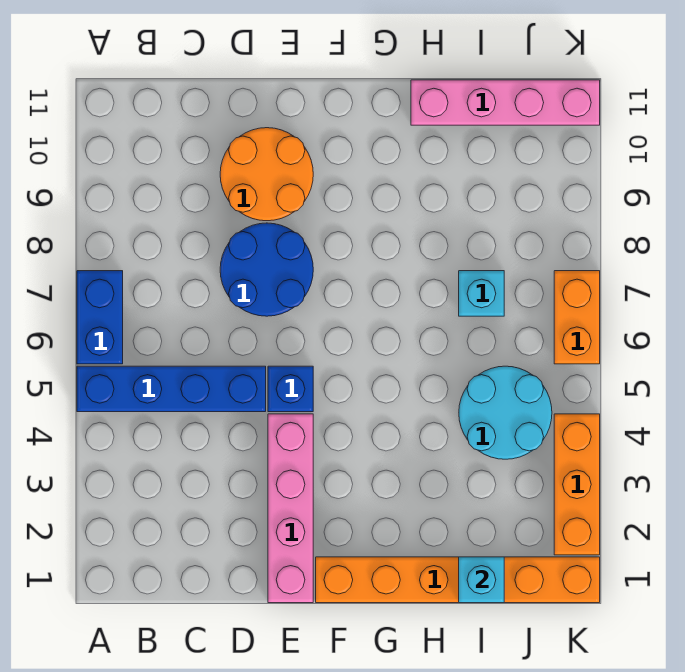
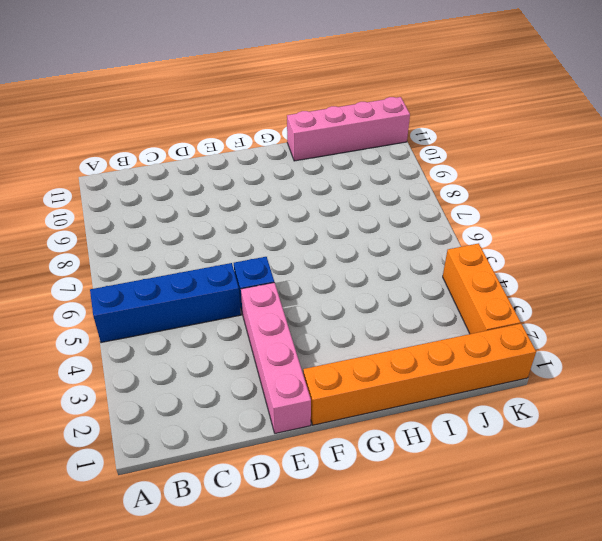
none -> blue brick A6:A7 level 1
none -> blue round brick D7:E8 level 1
none -> orange round brick D9:E10 level 1

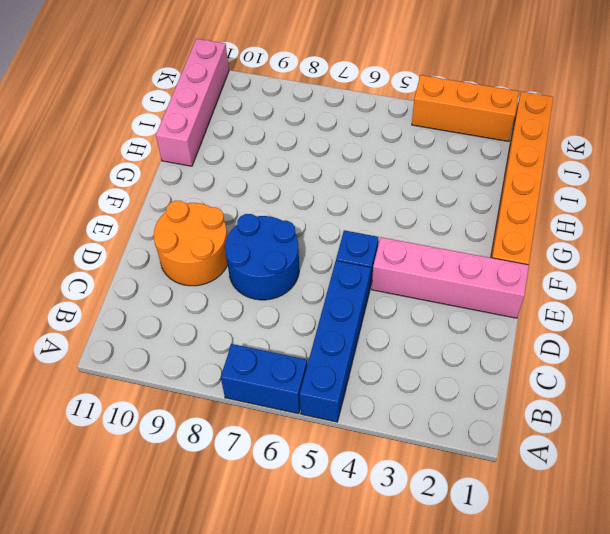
none -> cyan round brick I4:J5 level 1
none -> cyan brick I7 level 1
none -> orange brick K6:K7 level 1

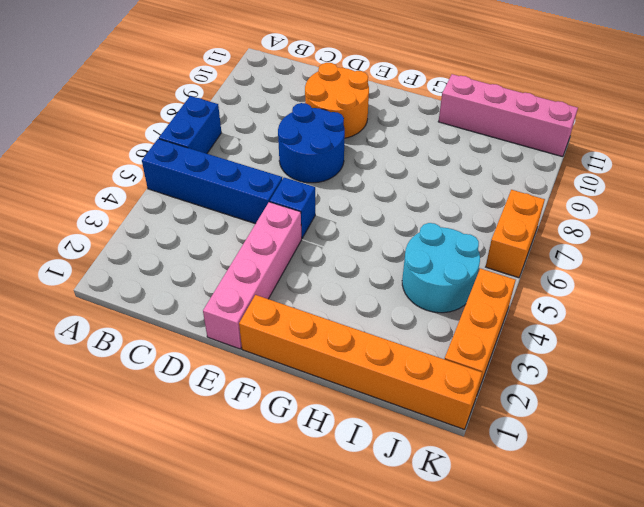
none -> cyan brick I7 level 1
none -> cyan brick I1 level 2

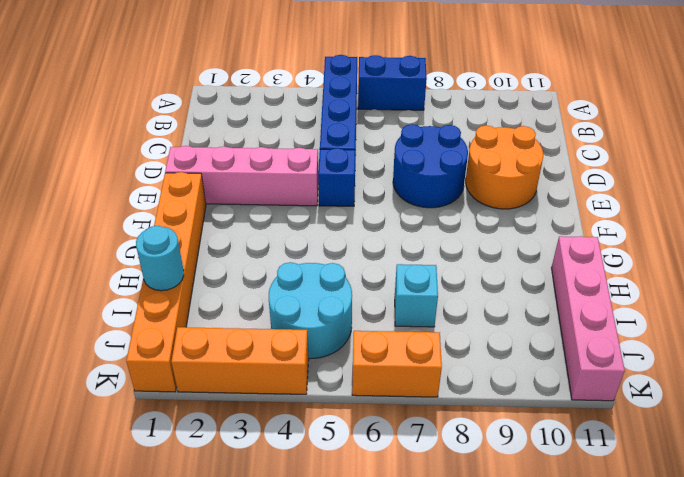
cyan round brick I1 level 2 -> cyan brick I1 level 2

